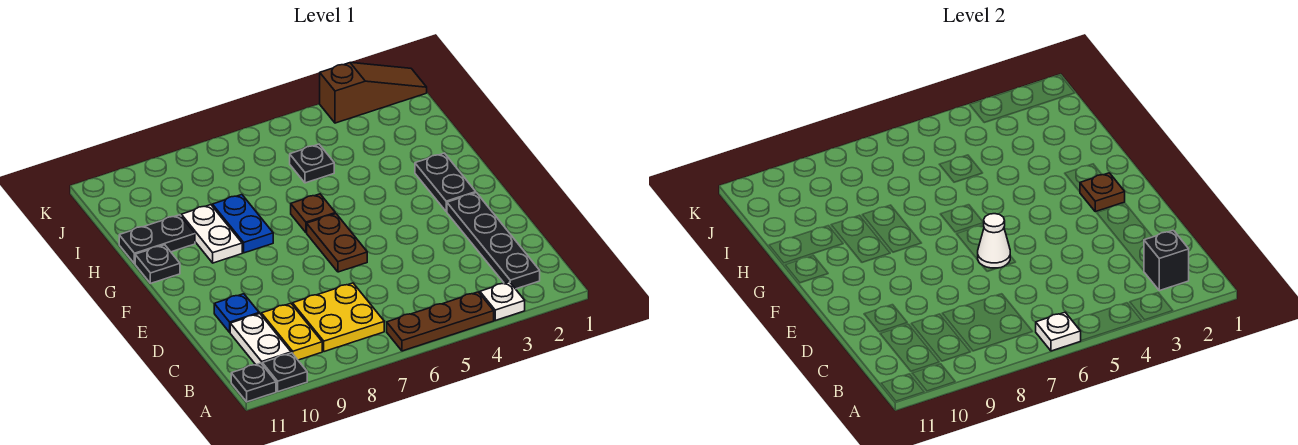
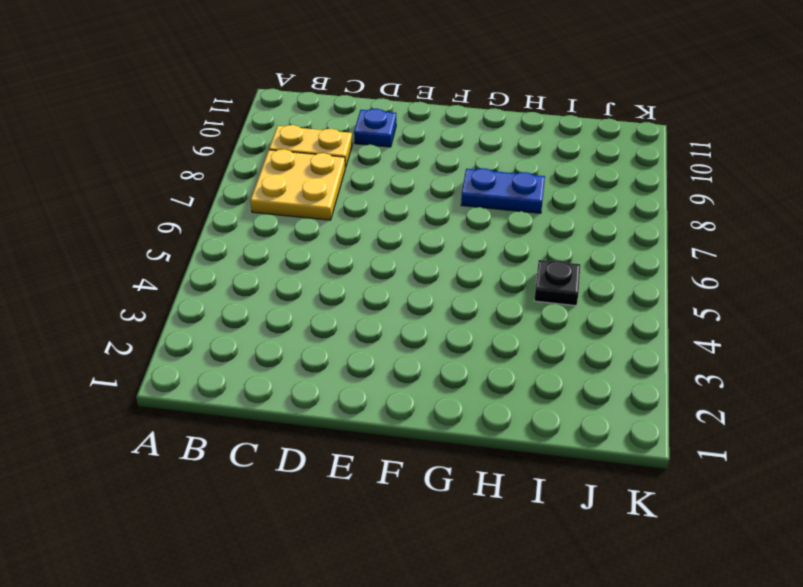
none -> white plate A3 level 1
none -> brown plate A4:A6 level 1
none -> black plate A10 level 1

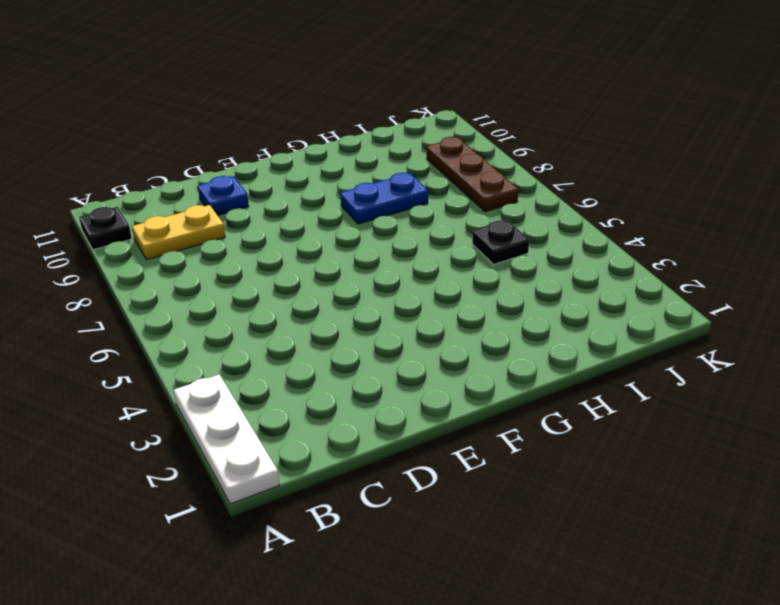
white plate A1:A3 level 1 -> white plate A3 level 1
brown plate J7:J9 level 1 -> brown plate A4:A6 level 1
none -> black plate A11 level 1
none -> black plate B2:E2 level 1
none -> yellow plate B7:C8 level 1

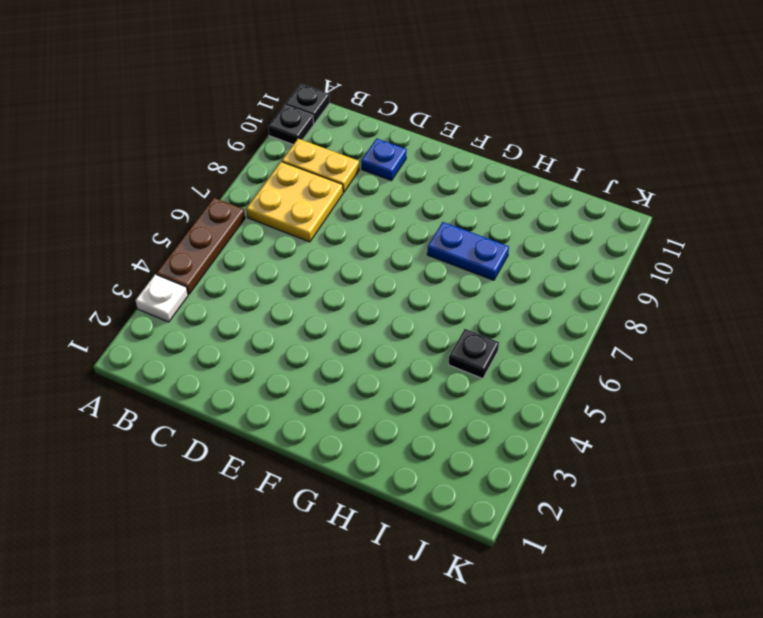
none -> black plate B2:E2 level 1
none -> white plate B10:C10 level 1
none -> brown plate E6:F6 level 1

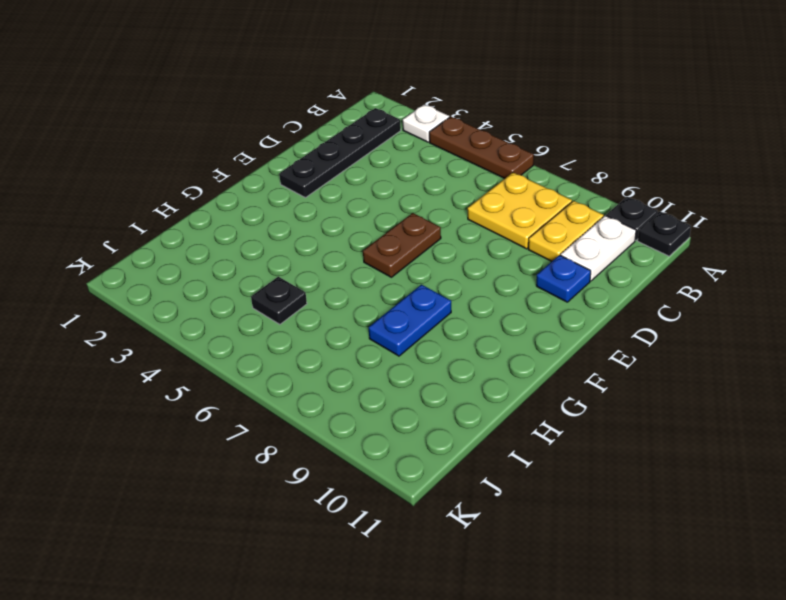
none -> black plate F2:G2 level 1
none -> brown plate G6 level 1
none -> white plate G9:H9 level 1

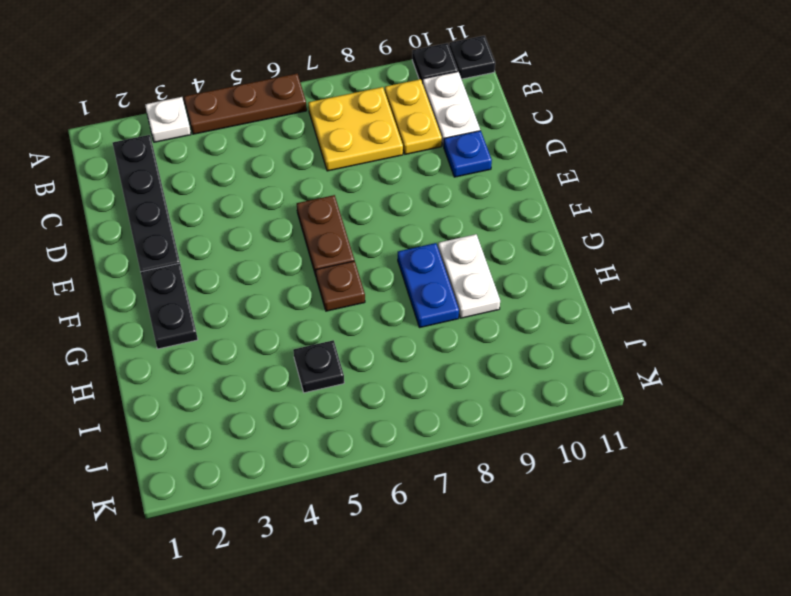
none -> black plate G11 level 1
none -> black plate H10:H11 level 1
none -> brown slope K1:K3 level 1 top 3

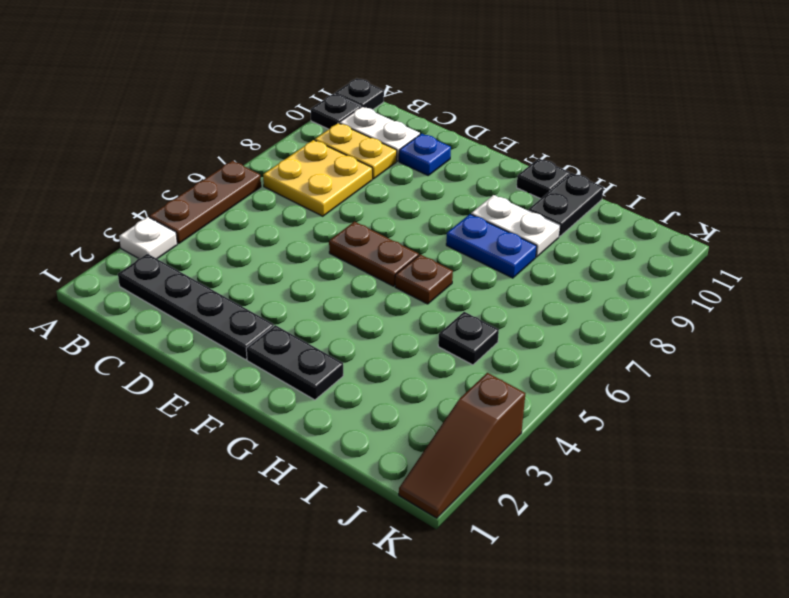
none -> white plate A6 level 2
none -> black brick B2 level 2
none -> white cone E6 level 2

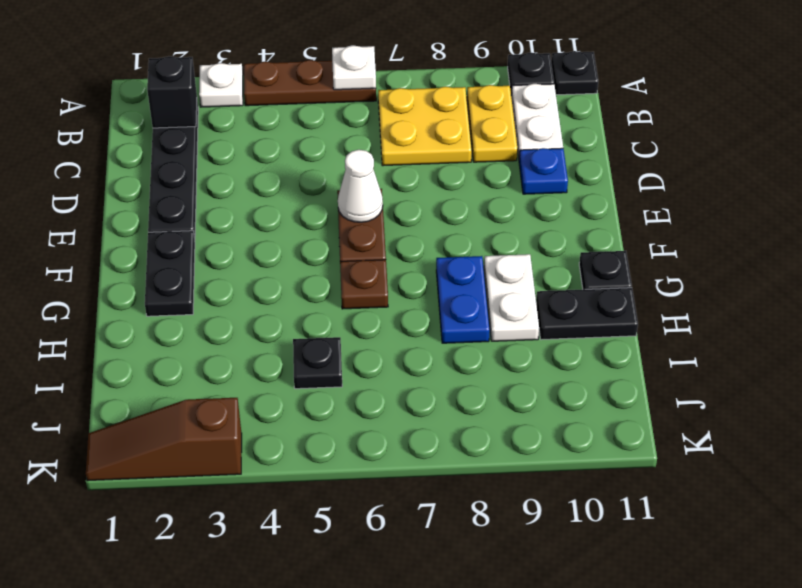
none -> brown plate F2 level 2

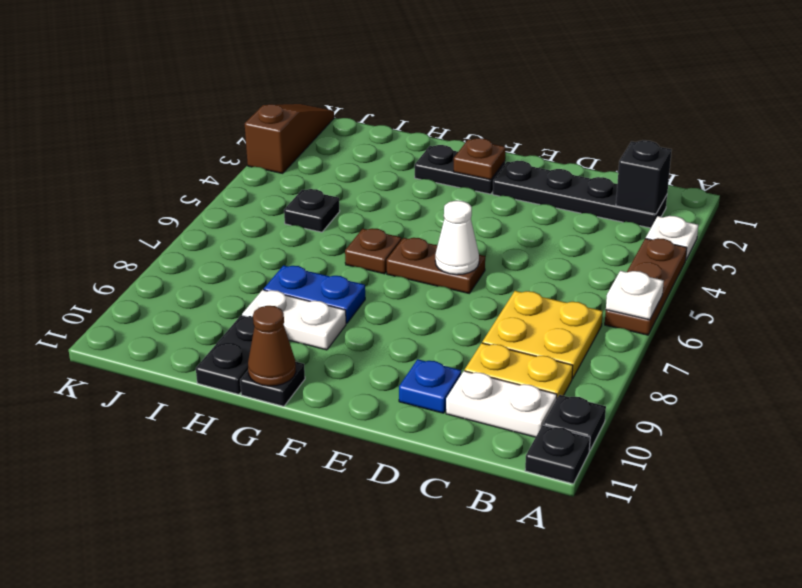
brown cone G11 level 2 -> none

